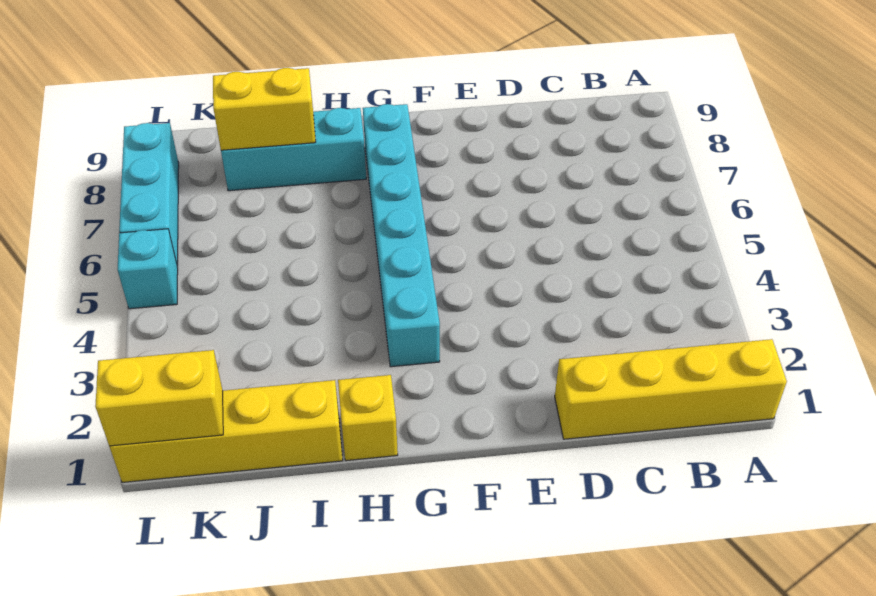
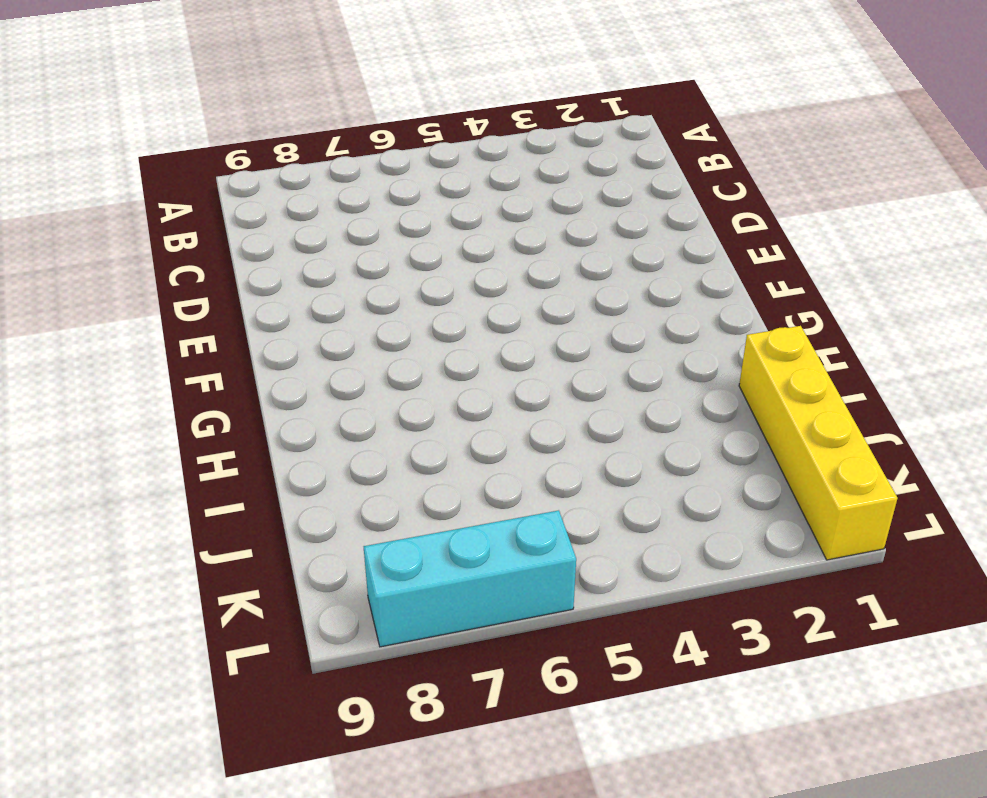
none -> yellow brick A1:D1 level 1
none -> cyan brick G3:G8 level 1

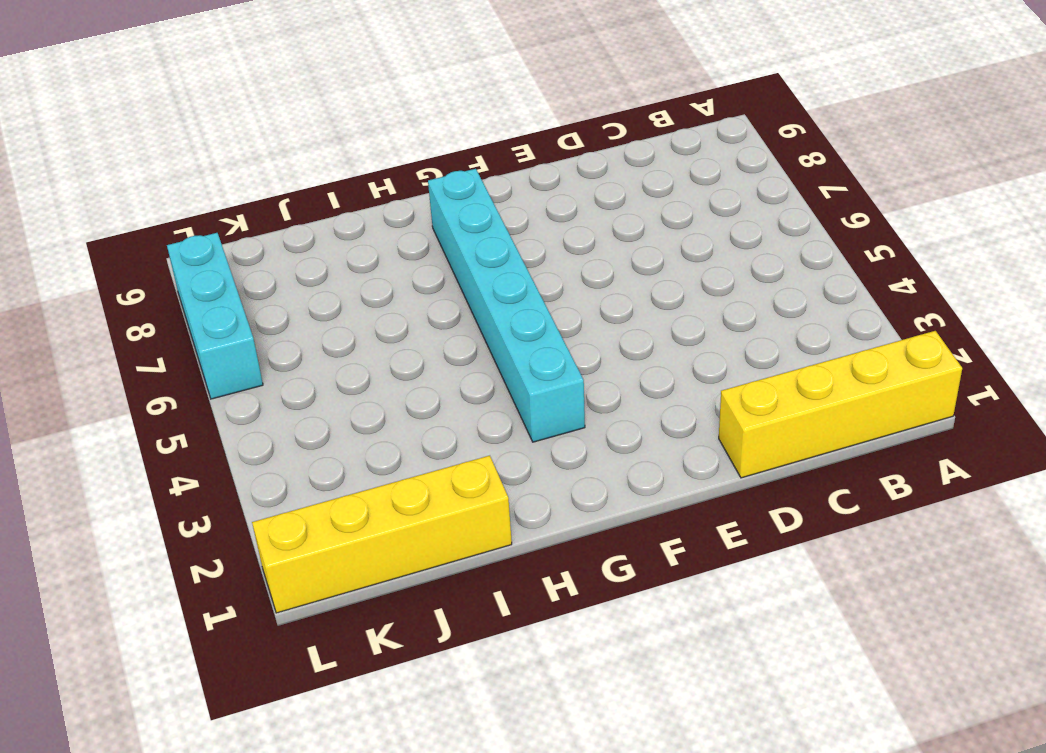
none -> yellow brick H1 level 1
none -> cyan brick H8:J8 level 1

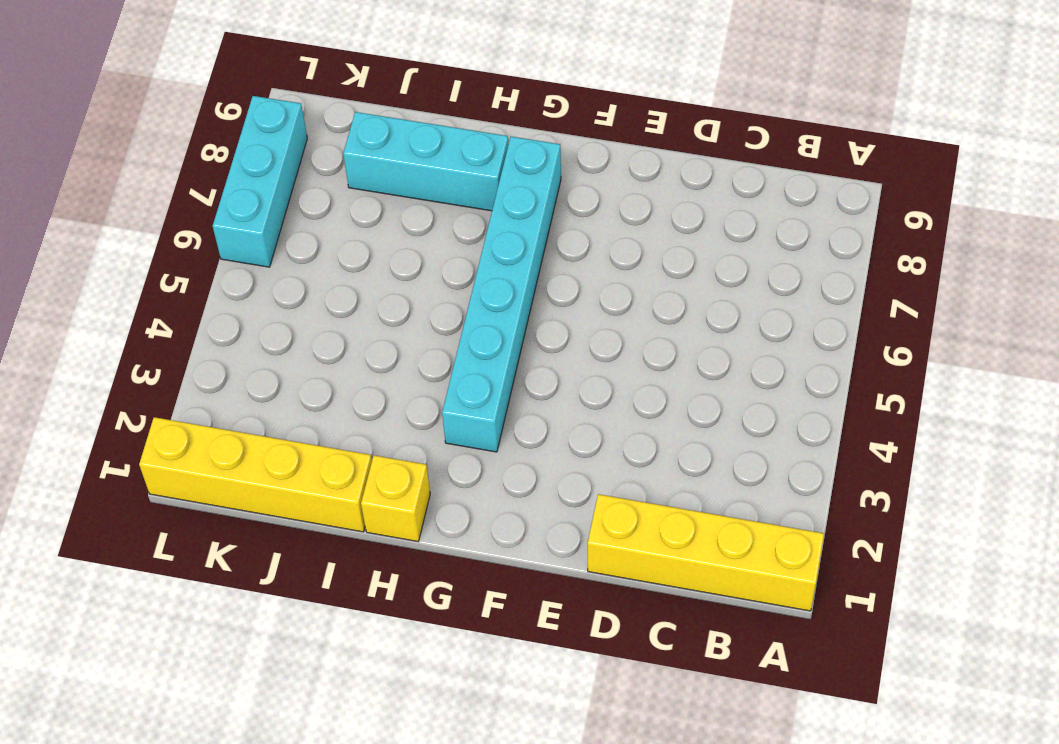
none -> cyan brick L5 level 1
none -> yellow brick I8:J8 level 2

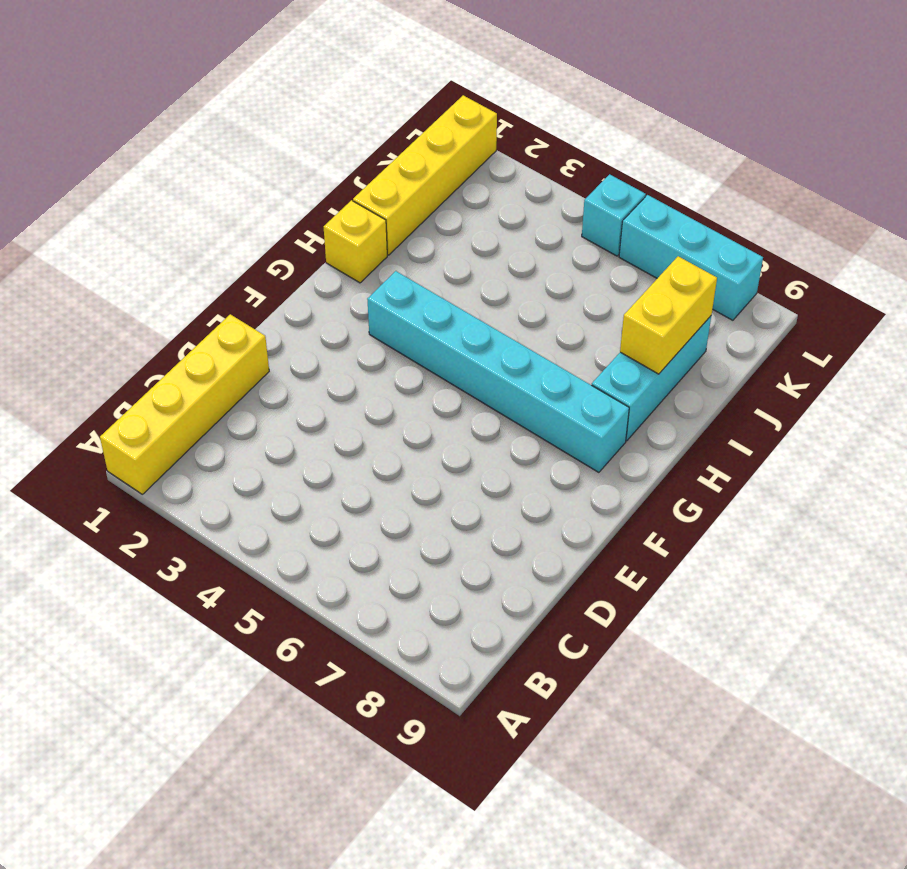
none -> yellow brick K1:L1 level 2

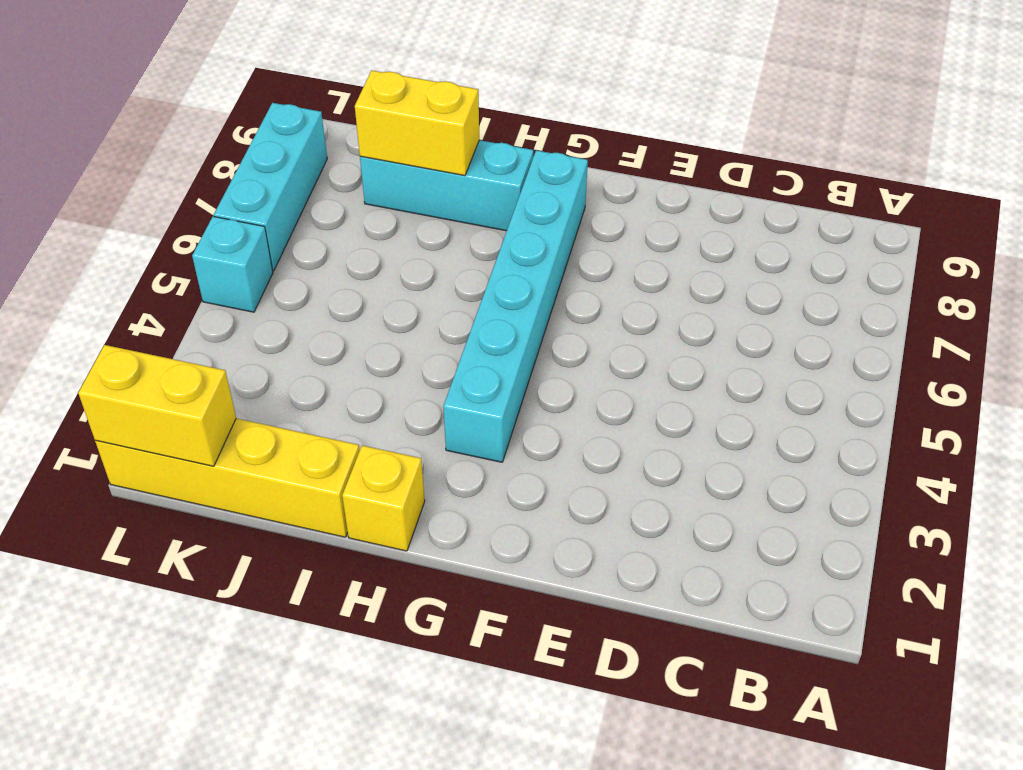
none -> yellow brick A1:D1 level 1

